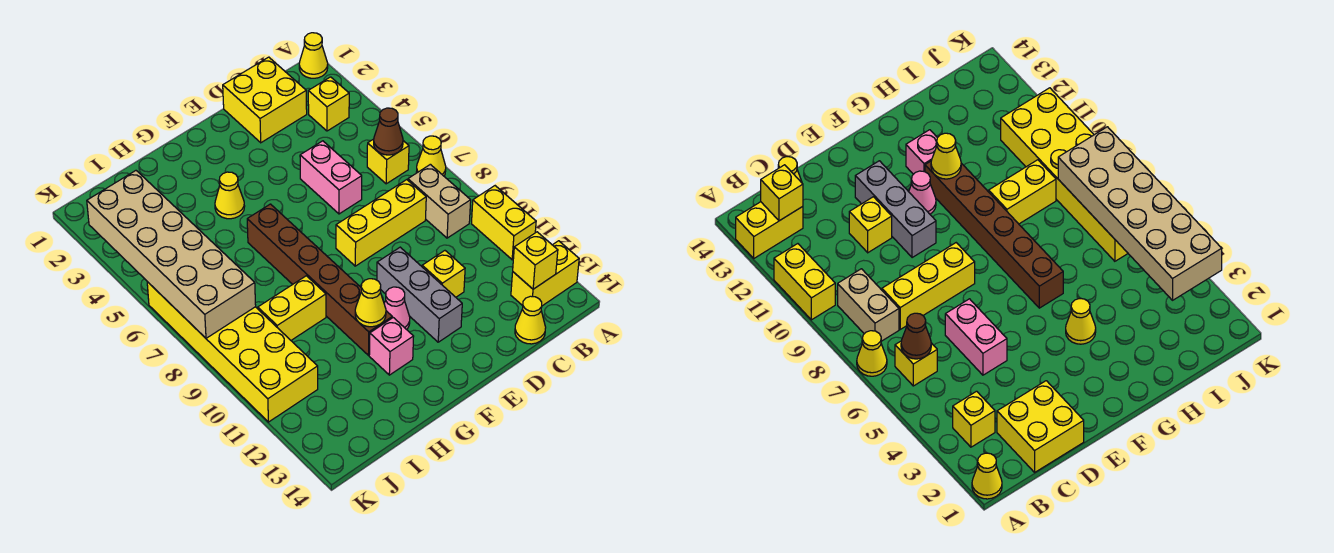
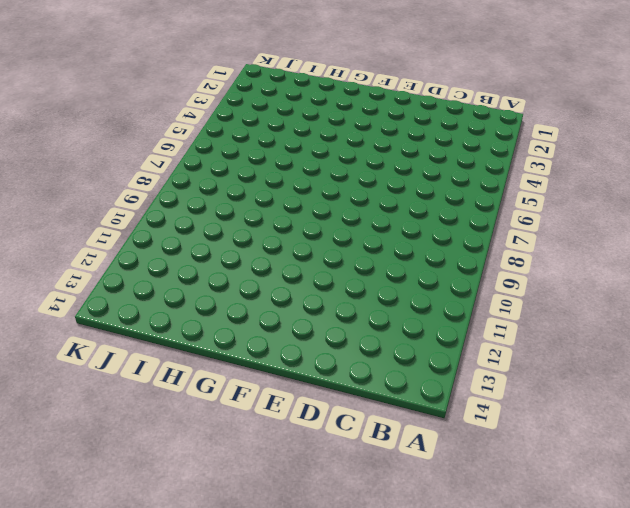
none -> yellow cone A1 level 1
none -> yellow cone A7 level 1
none -> yellow brick A10:A11 level 1

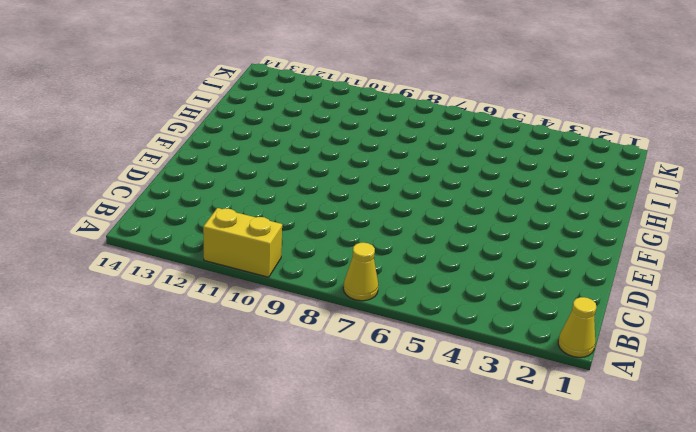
none -> yellow brick A13:B13 level 1
none -> yellow brick B3 level 1
none -> yellow brick B6 level 1

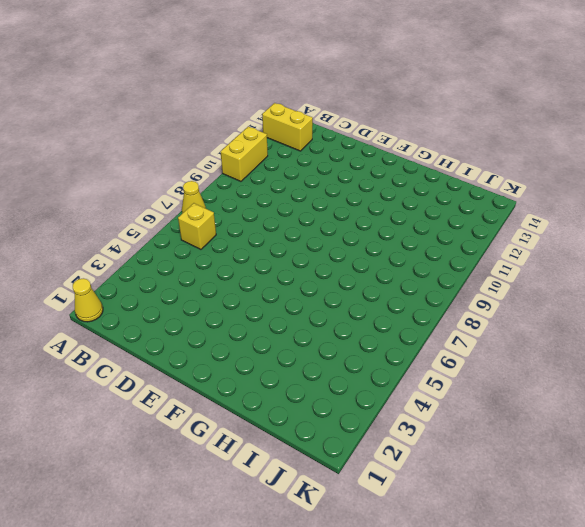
none -> yellow brick B3 level 1
none -> tan brick B8:B9 level 1
none -> yellow brick C1:D2 level 1

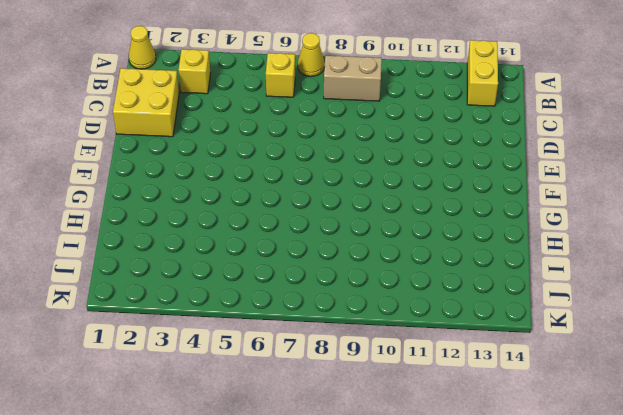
none -> yellow brick A10:A11 level 1
none -> yellow brick C8:E8 level 1
none -> yellow cone C14 level 1

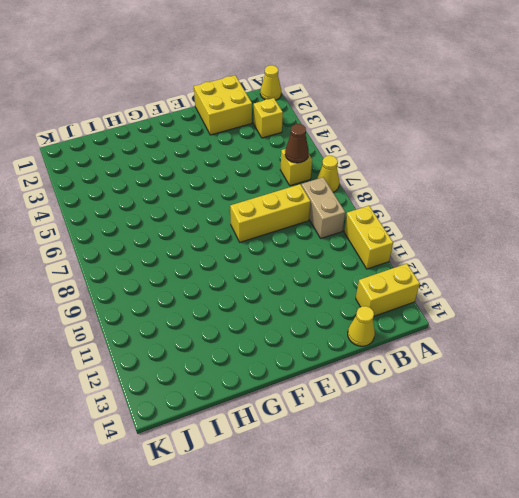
none -> pink brick D5:D6 level 1
none -> yellow brick D11 level 1
none -> grey brick E10:E12 level 1

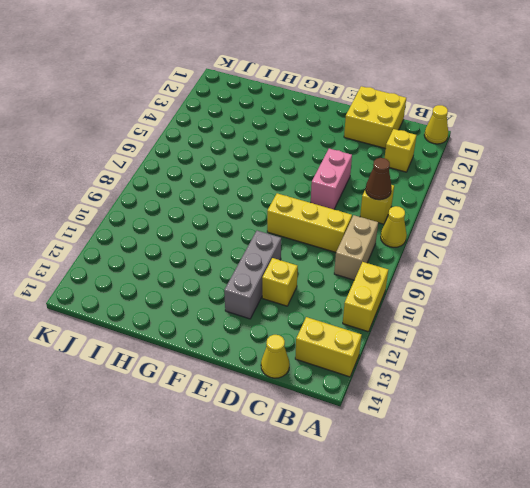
none -> pink cone F11 level 1
none -> yellow cone G4 level 1
none -> brown brick G6:G11 level 1

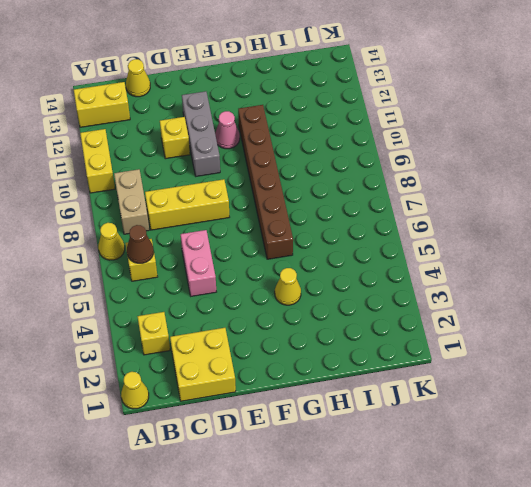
none -> pink brick G12 level 1
none -> yellow brick H9:I9 level 1
none -> yellow brick J6:K11 level 1

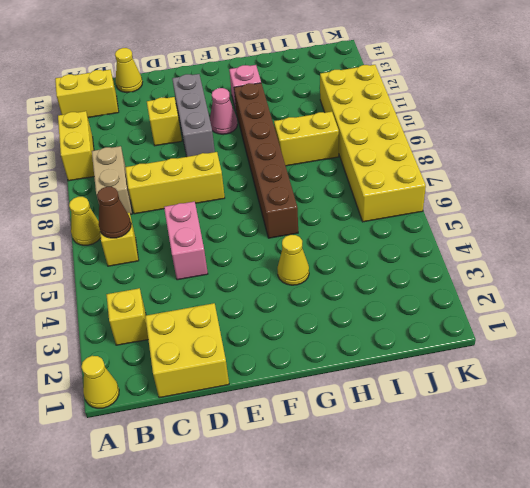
none -> yellow brick B13 level 2
none -> yellow cone G11 level 2
none -> tan brick J3:K8 level 2

